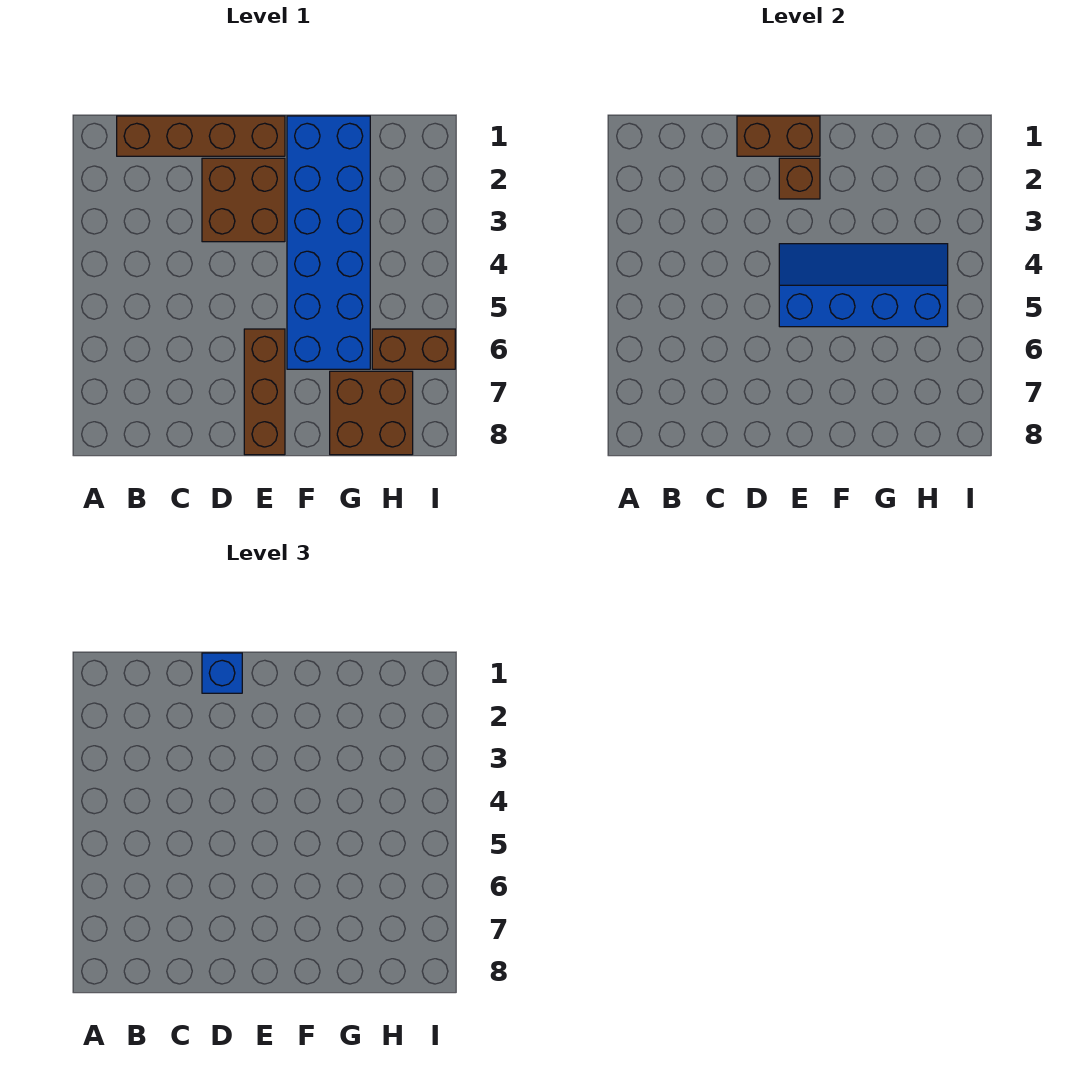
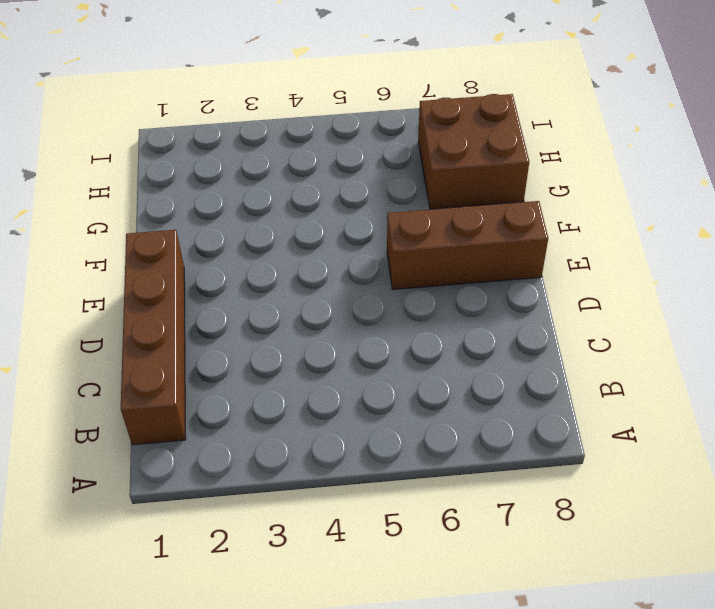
none -> brown brick D2:E3 level 1
none -> blue brick F1:G6 level 1

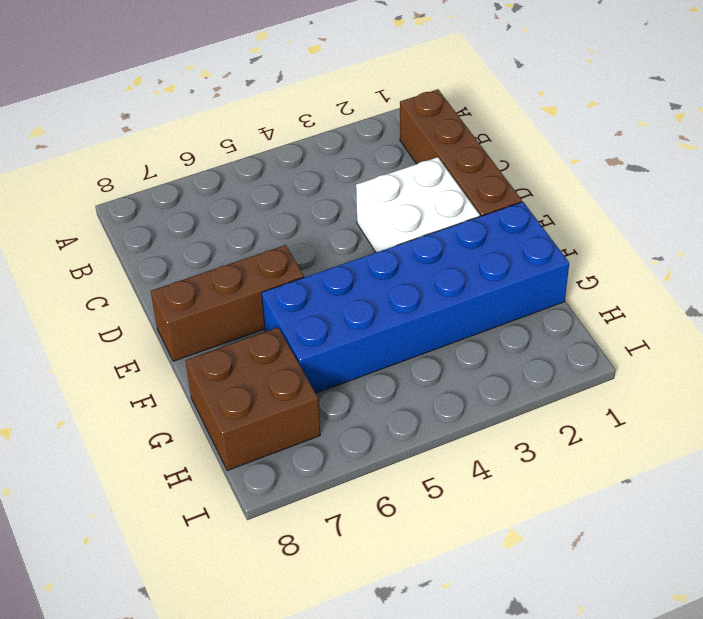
white brick D2:E3 level 1 -> brown brick D2:E3 level 1
none -> brown brick H6:I6 level 1
none -> brown brick D1:E1 level 2

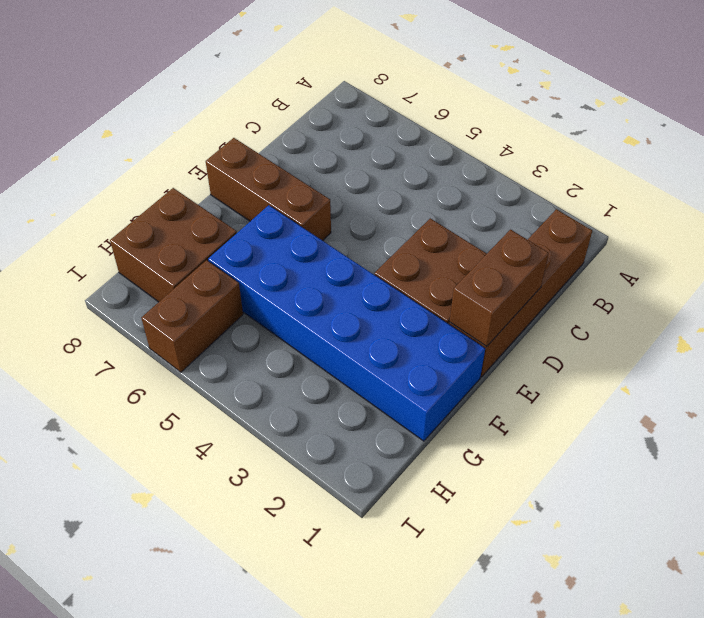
none -> brown brick E2 level 2
none -> blue slope E4:H5 level 2 top 5

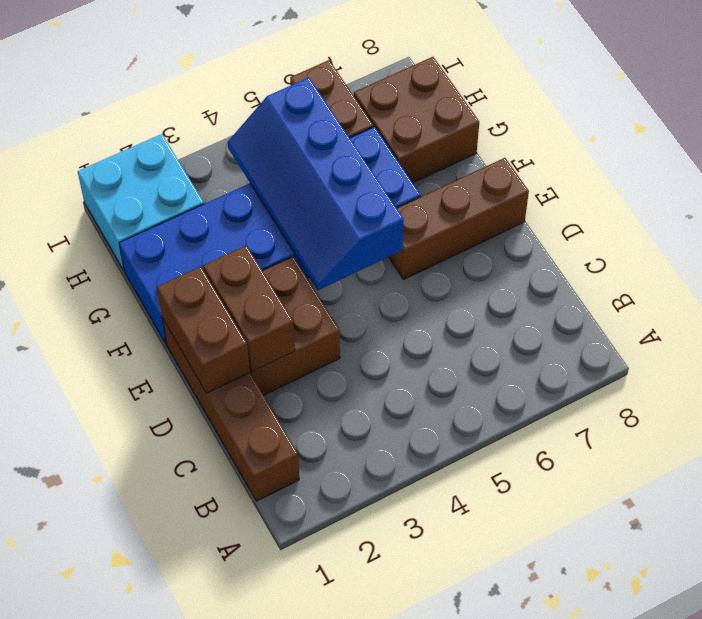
brown brick D2:E2 level 2 -> brown brick E2 level 2
cyan brick H1:I2 level 1 -> none
none -> blue brick D1 level 3

